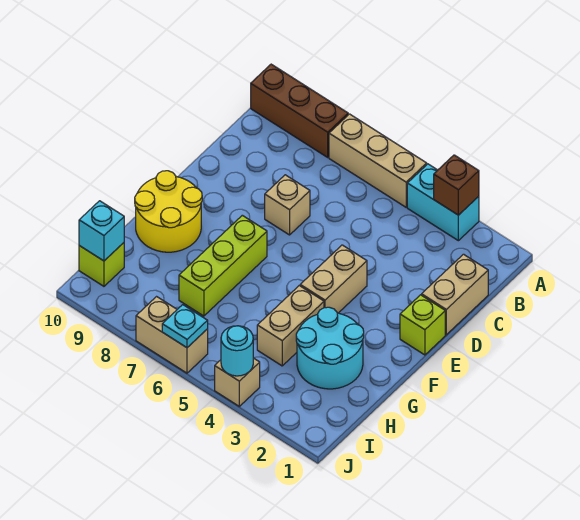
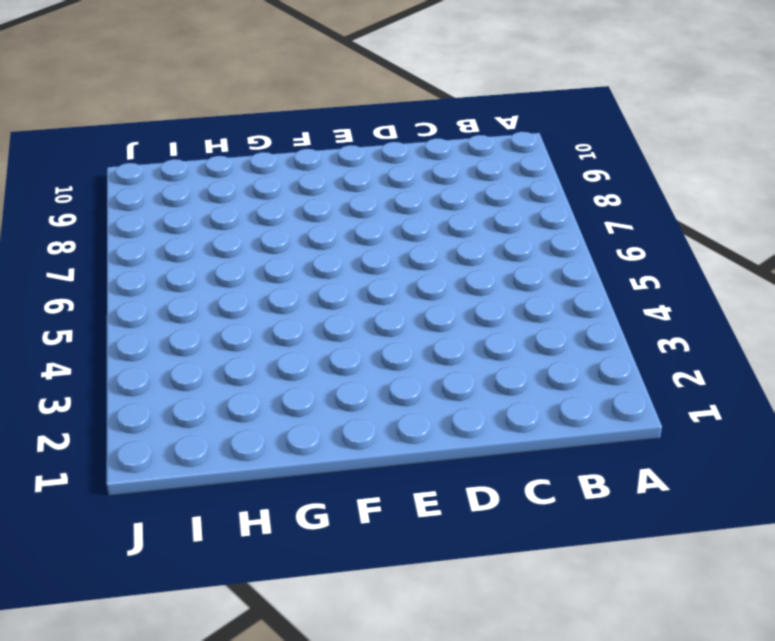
none -> cyan brick A3:A4 level 1
none -> tan brick A5:A7 level 1
none -> brown brick A8:A10 level 1

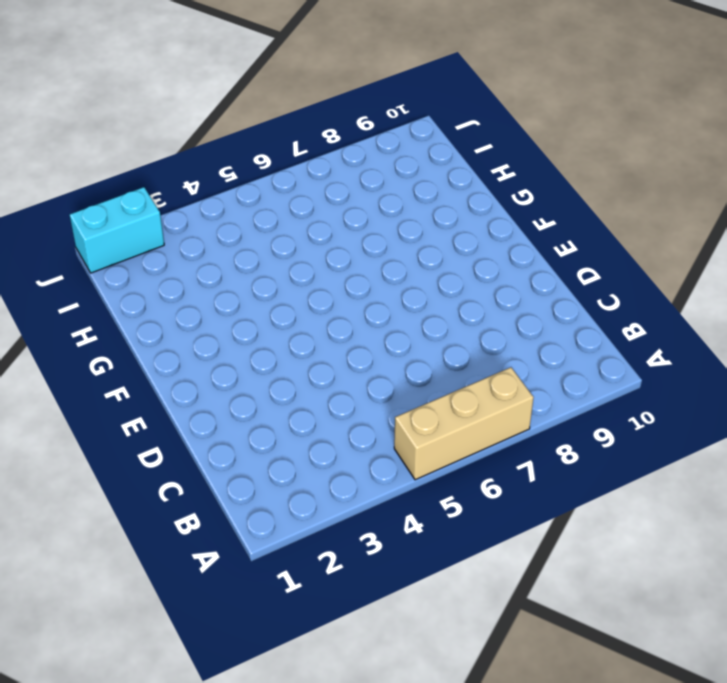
cyan brick J1:J2 level 1 -> cyan brick A3:A4 level 1
none -> brown brick A8:A10 level 1
none -> tan brick C1:D1 level 1
none -> tan brick D7 level 1

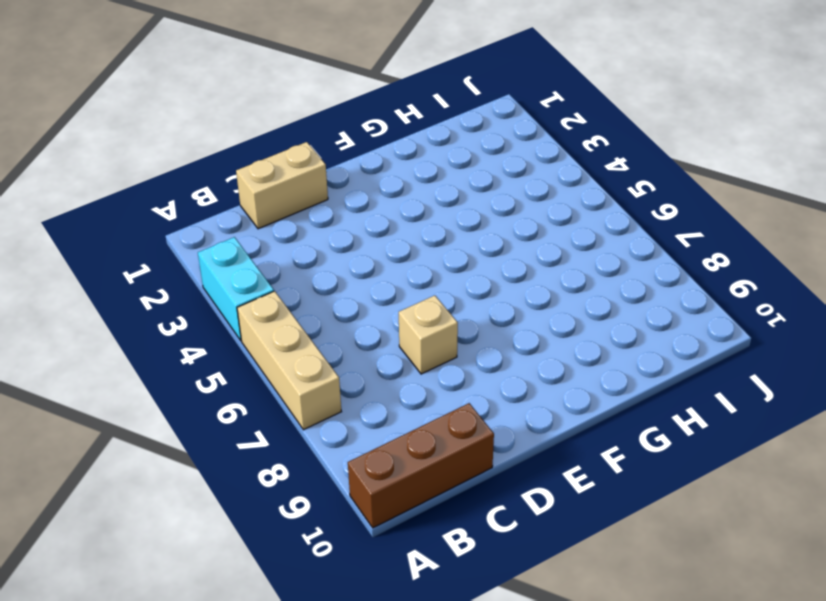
brown brick A10:C10 level 1 -> brown brick A8:A10 level 1
none -> lime brick E1 level 1
none -> tan brick E4:F4 level 1
none -> lime brick F7:H7 level 1

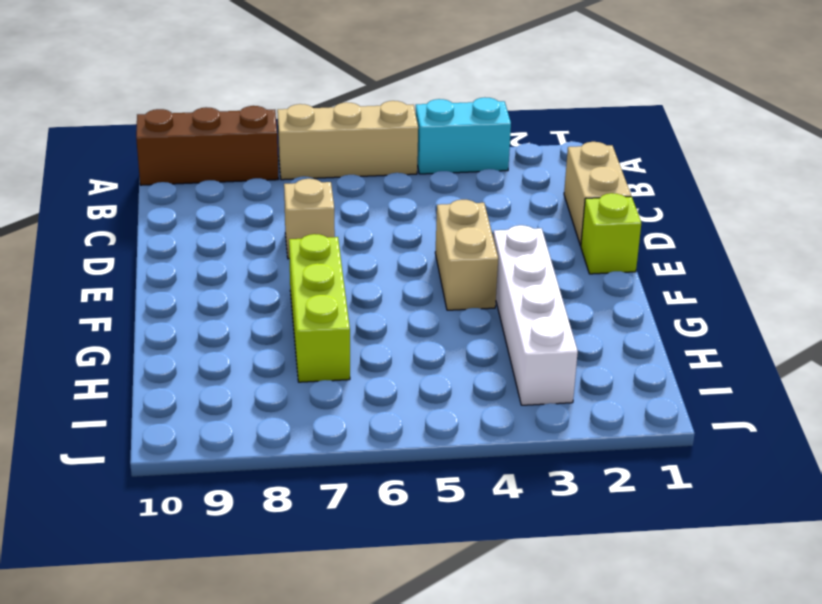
white brick F3:I3 level 1 -> cyan round brick G2:H3 level 1
none -> yellow round brick F9:G10 level 1
none -> tan brick G4:H4 level 1
none -> lime brick I10 level 1

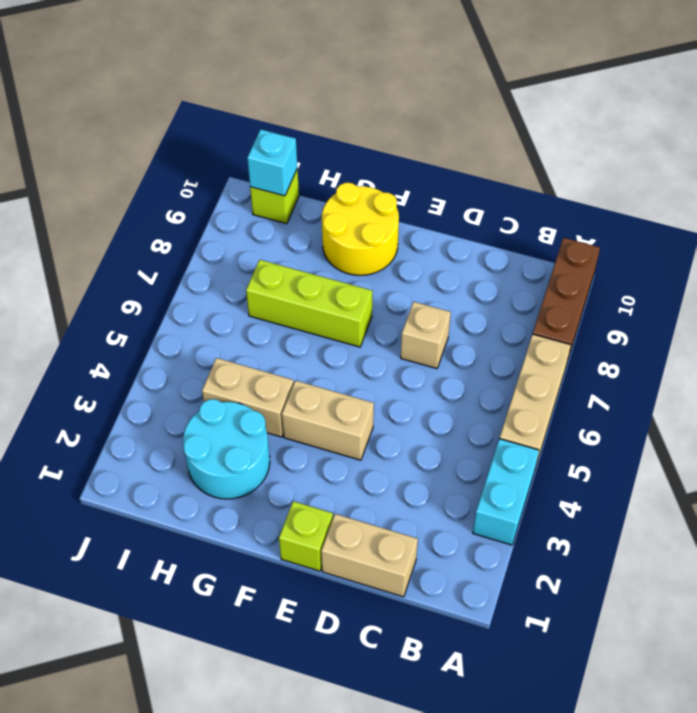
none -> tan brick J4 level 1
none -> tan brick J6:J7 level 1
none -> brown brick A3 level 2

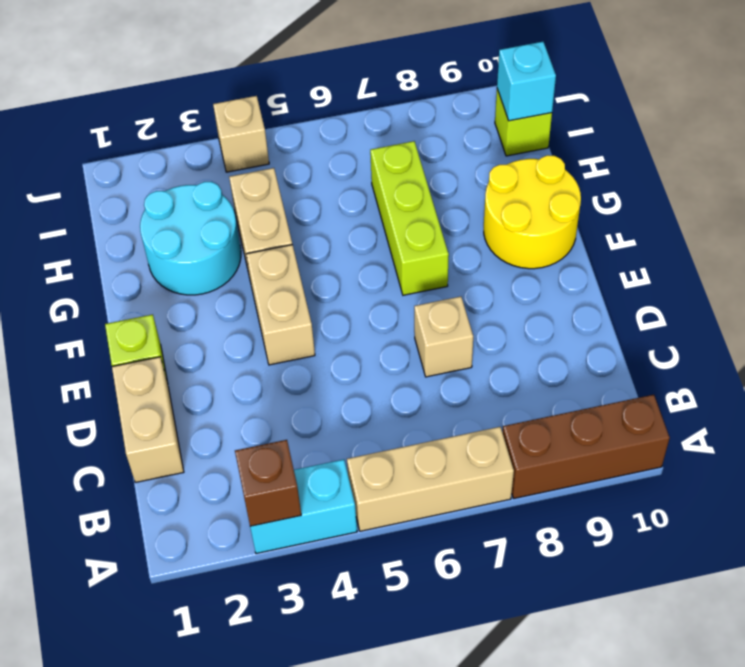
none -> tan brick J6:J7 level 1
none -> cyan round brick J4 level 2
none -> cyan plate J6 level 2

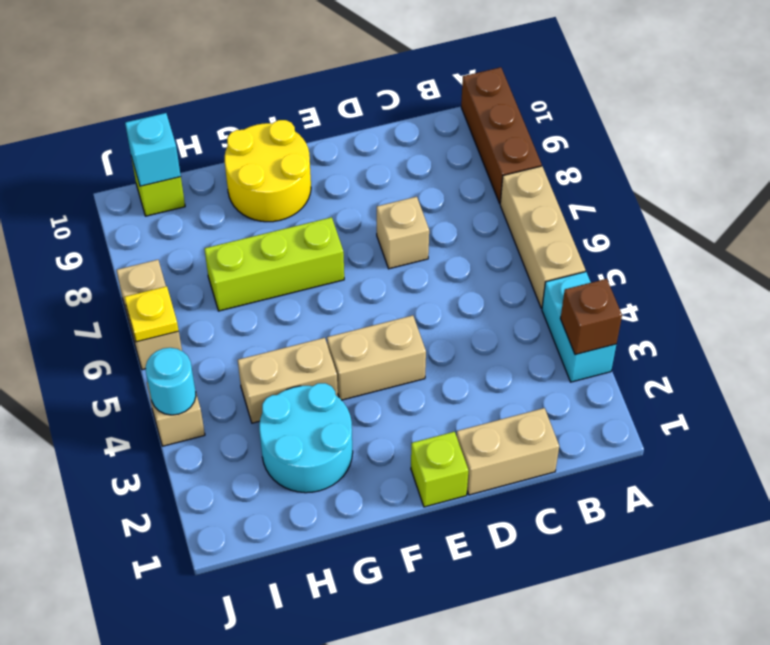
yellow plate J6 level 2 -> cyan plate J6 level 2

